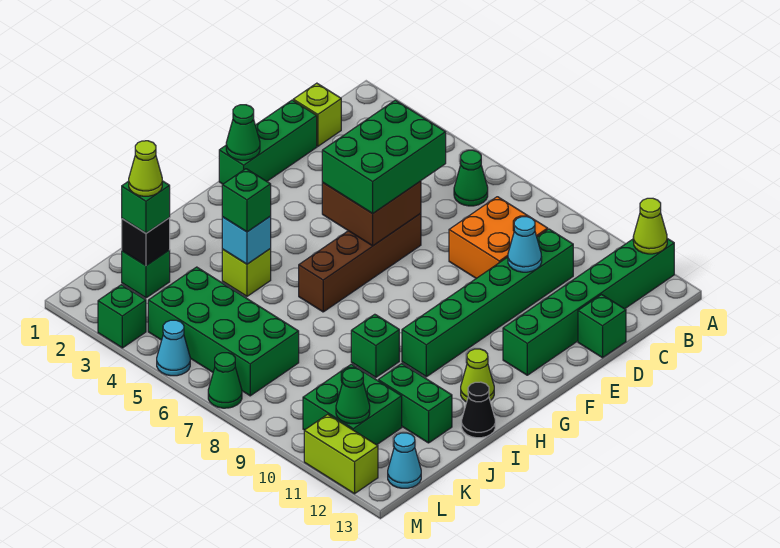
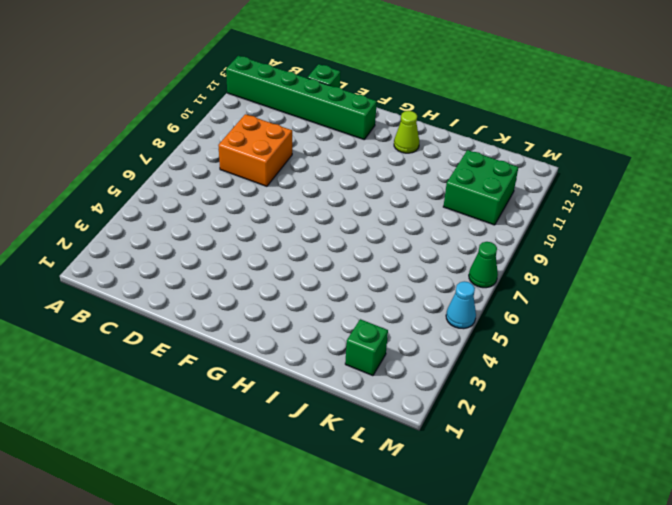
none -> green cone B6 level 1
none -> lime brick C1 level 1
none -> green brick C10:H10 level 1
none -> green brick D1:F1 level 1

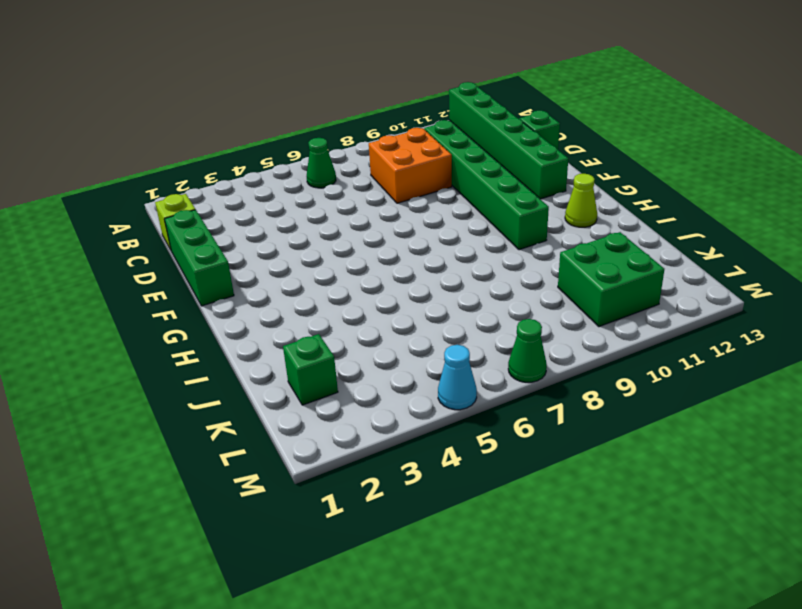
none -> brown brick E6:H6 level 1
none -> lime brick I4 level 1
none -> green brick I9 level 1
none -> black cone I13 level 1

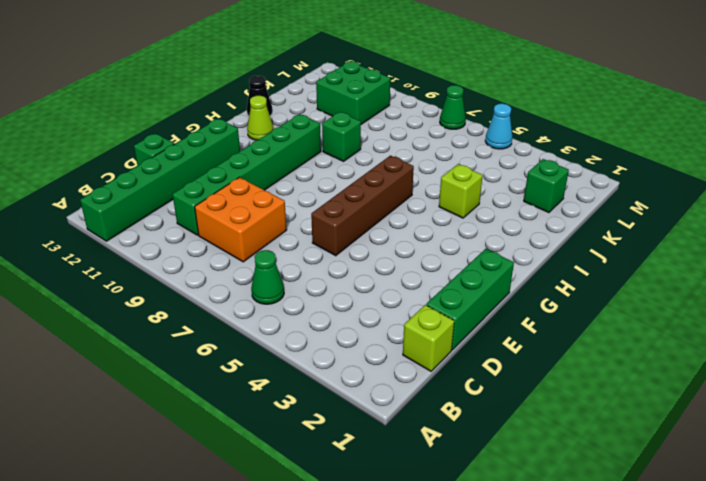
none -> green brick J11:J12 level 1
none -> green brick K4:L7 level 1
none -> cyan cone L13 level 1
none -> green brick M3 level 1

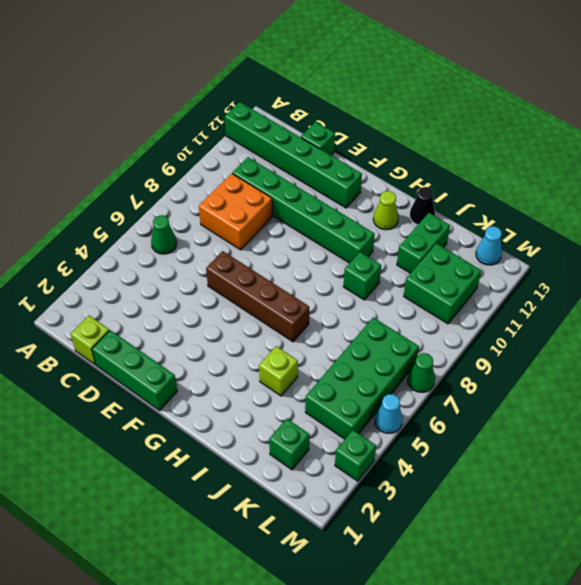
none -> lime brick M11:M12 level 1
none -> lime cone A12 level 2
none -> cyan cone D10 level 2
none -> brown brick E5:F6 level 2

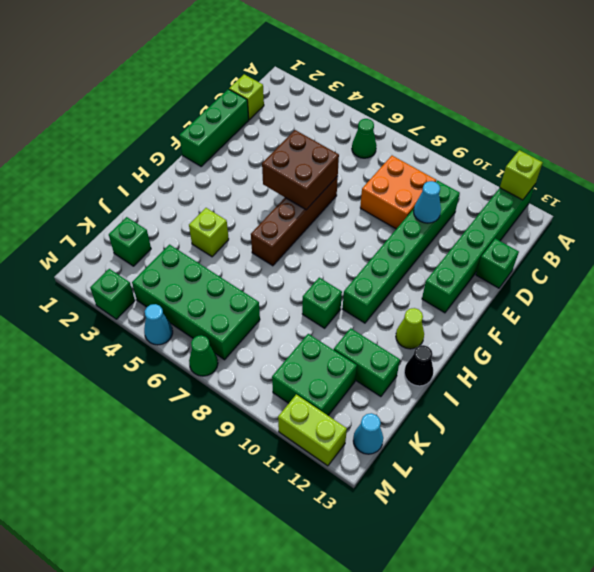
lime brick A12 level 2 -> lime cone A12 level 2
none -> green cone F1 level 2
none -> cyan brick I4 level 2
none -> black brick K2 level 2
none -> green cone L11 level 2

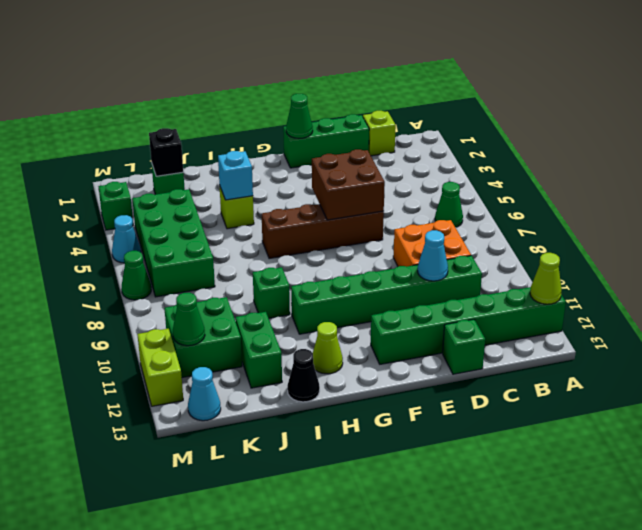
none -> green brick D5:F6 level 3
none -> green brick I4 level 3
none -> green brick K2 level 3
none -> lime cone K2 level 4

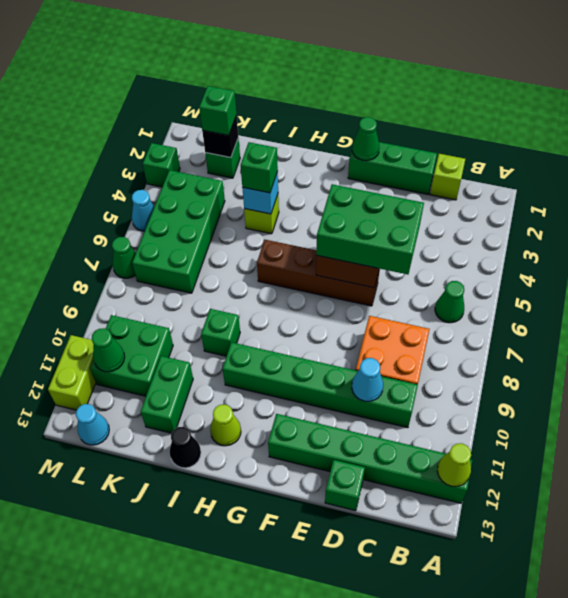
none -> lime cone K2 level 4

